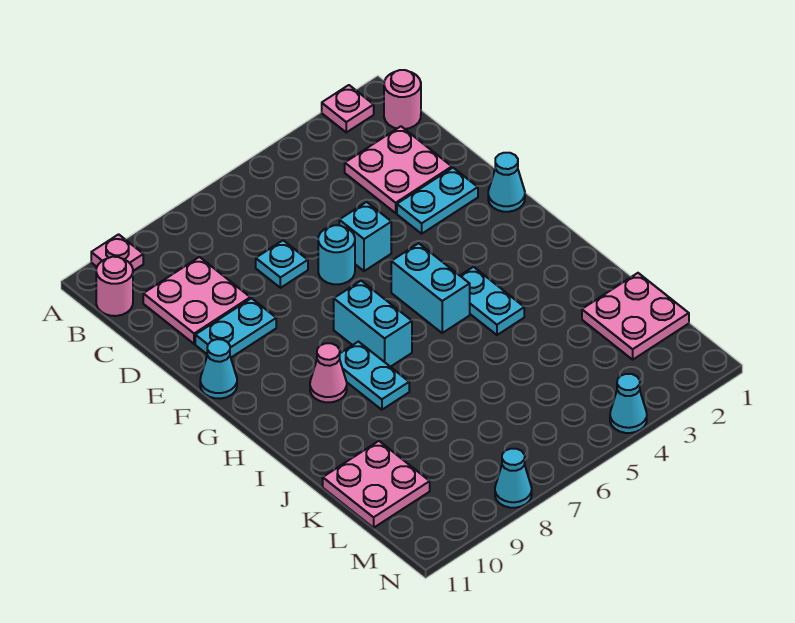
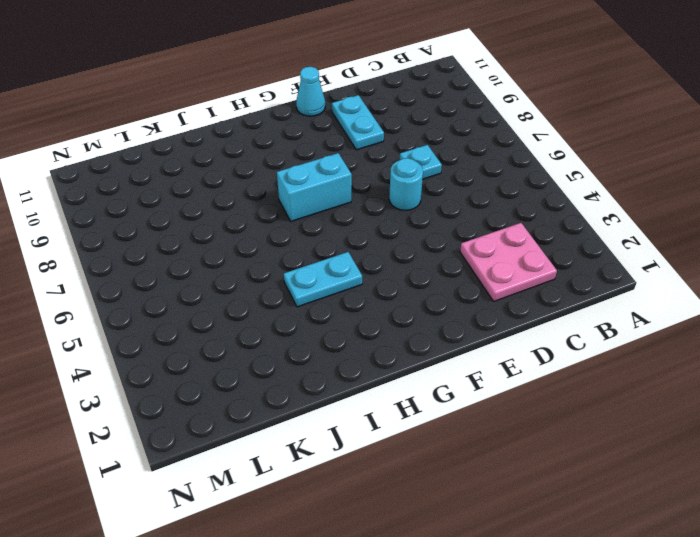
none -> pink plate A2 level 1
none -> pink plate A10 level 1
none -> pink round brick B1 level 1

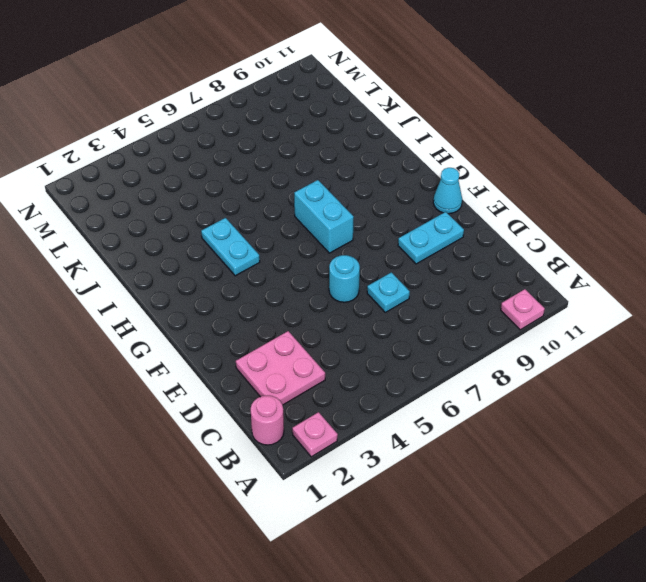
none -> pink round brick B11 level 1
none -> pink plate C9:D10 level 1
none -> cyan plate E2:E3 level 1

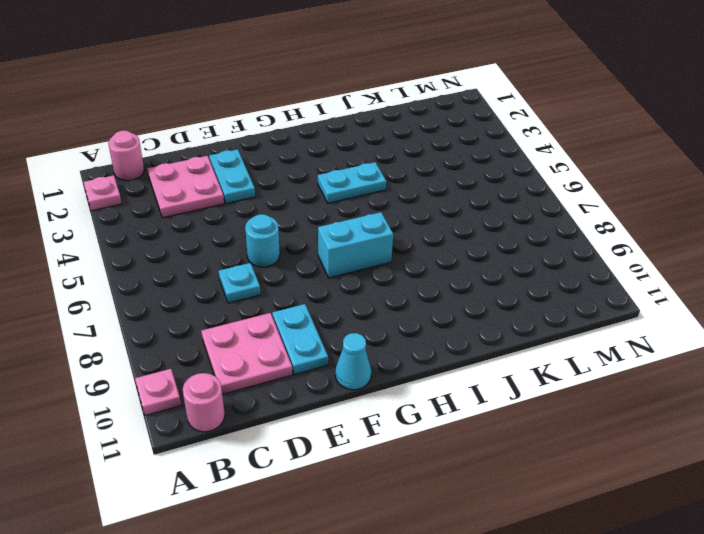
none -> cyan brick E5 level 1
none -> cyan cone F1 level 1
none -> cyan brick G5:H5 level 1

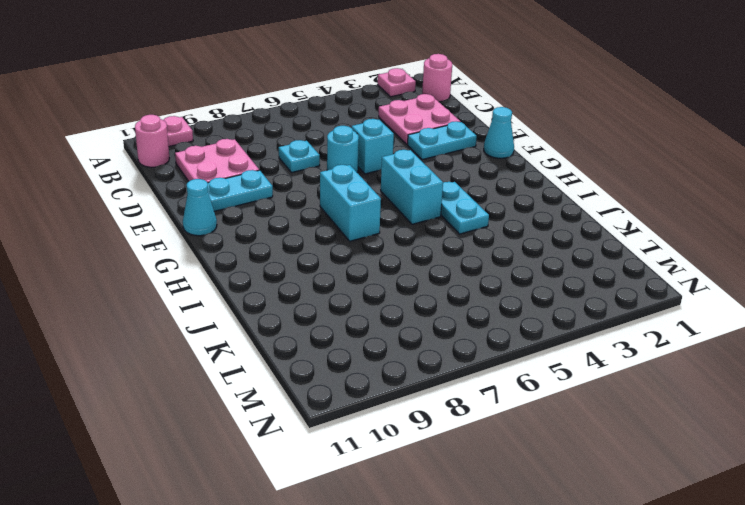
none -> cyan plate H8:I8 level 1
none -> pink cone H9 level 1
none -> pink plate K1:L2 level 1

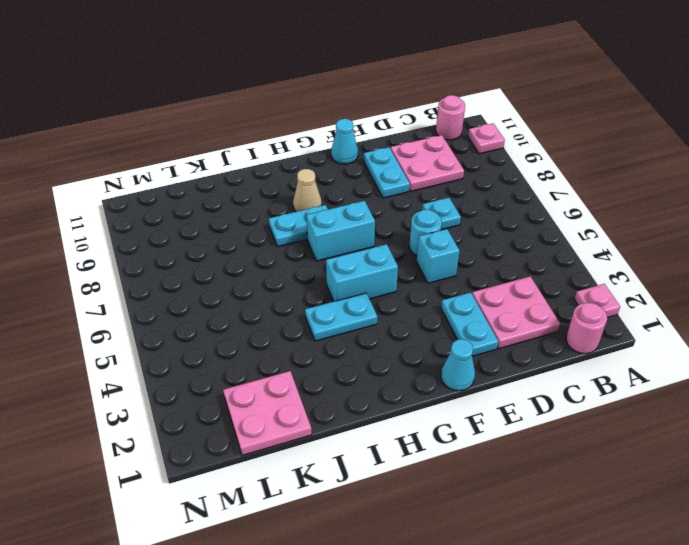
tan cone H9 level 1 -> pink cone H9 level 1
none -> pink plate K10:L11 level 1
none -> cyan cone N4 level 1
none -> cyan cone N8 level 1

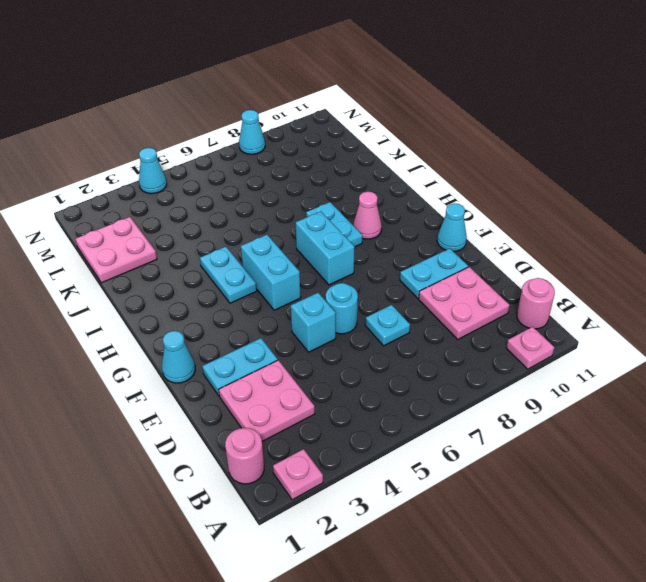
none -> pink plate K10:L11 level 1

